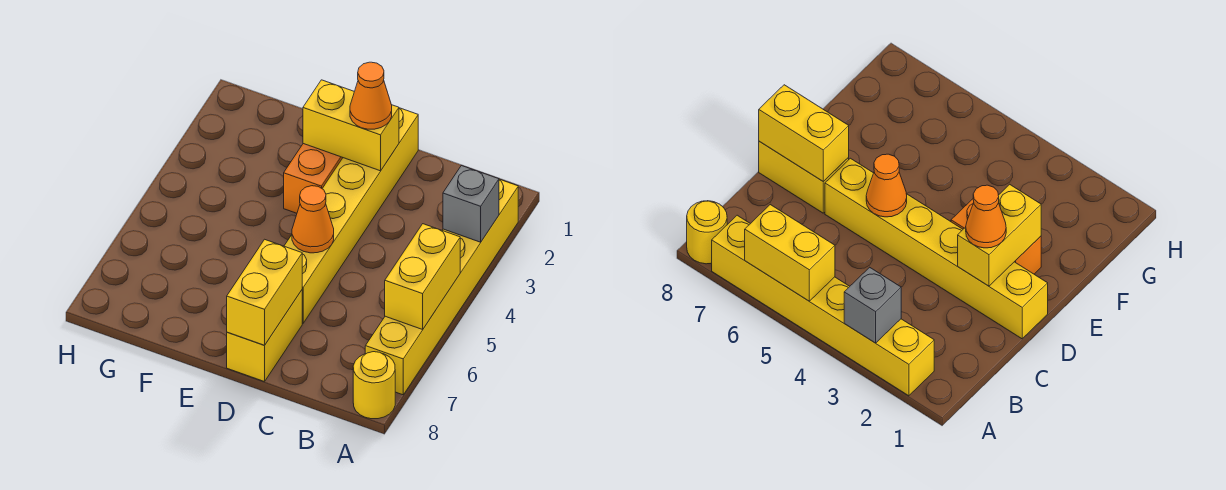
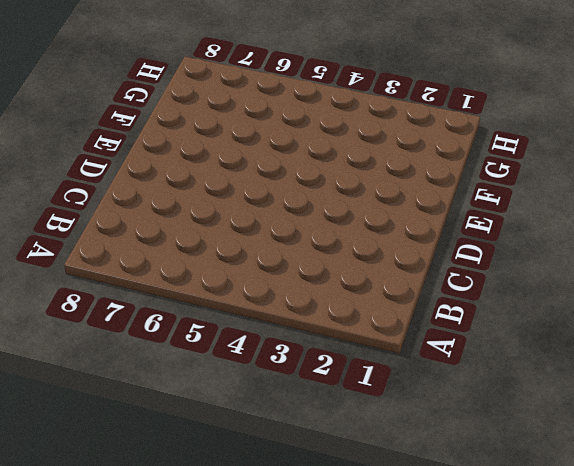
none -> yellow brick A2:A7 level 1
none -> yellow round brick A8 level 1

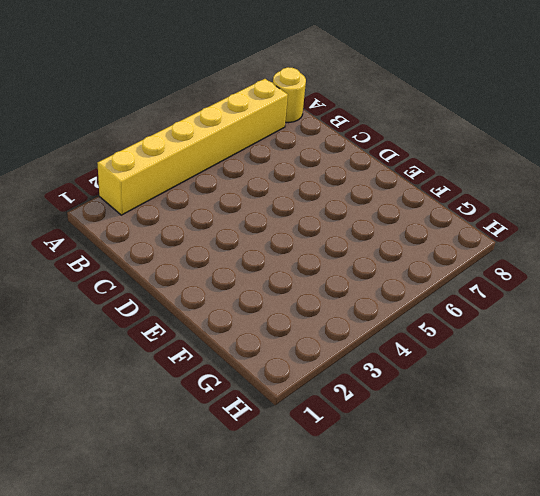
none -> yellow brick D1:D6 level 1
none -> yellow brick D7:D8 level 1

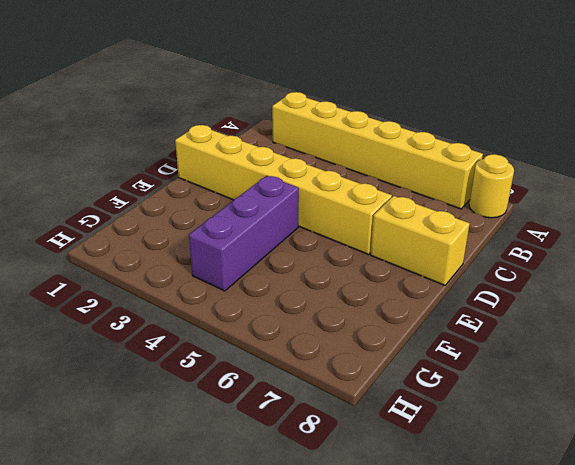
purple brick E4:G4 level 1 -> none
none -> orange brick E2:E3 level 1
none -> grey brick A3 level 2

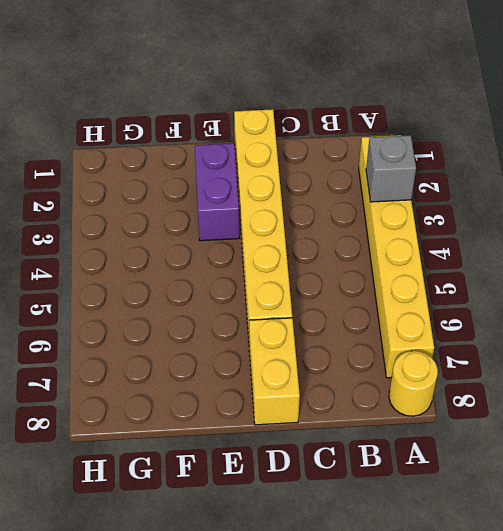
purple brick E2:E3 level 1 -> orange brick E2:E3 level 1
none -> yellow brick A5:A6 level 2
none -> yellow brick D2:E2 level 2

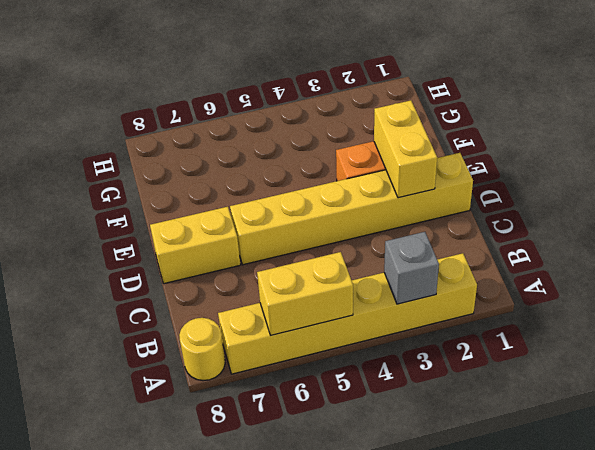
none -> orange cone D5 level 2
none -> yellow brick D7:D8 level 2

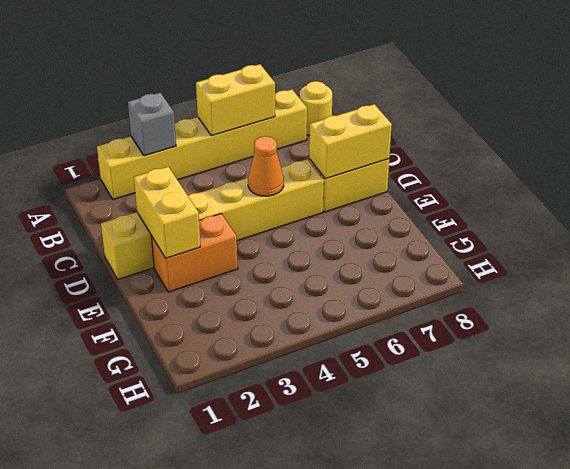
none -> orange cone D2 level 3

